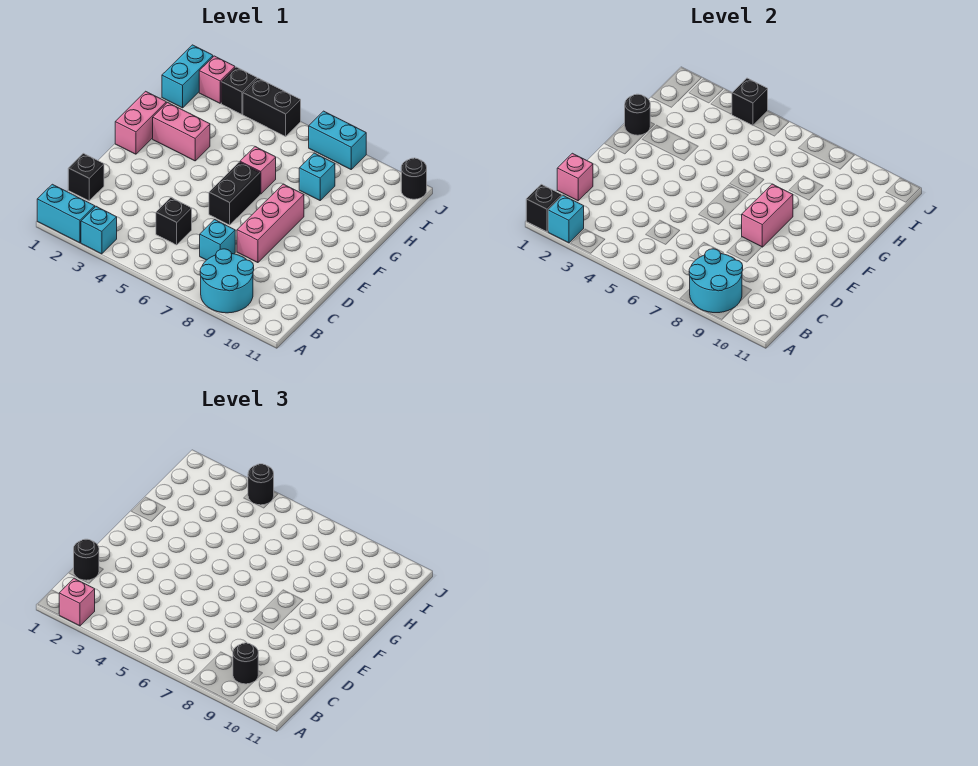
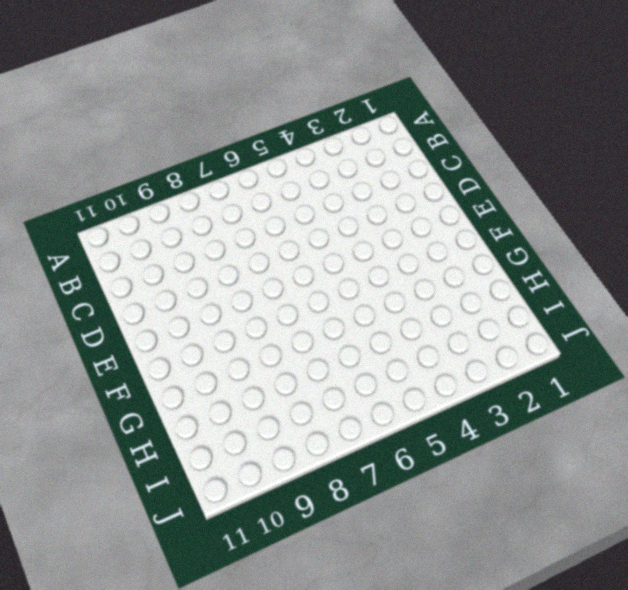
none -> cyan brick A1:A2 level 1
none -> cyan brick A3 level 1
none -> cyan round brick A8:B9 level 1

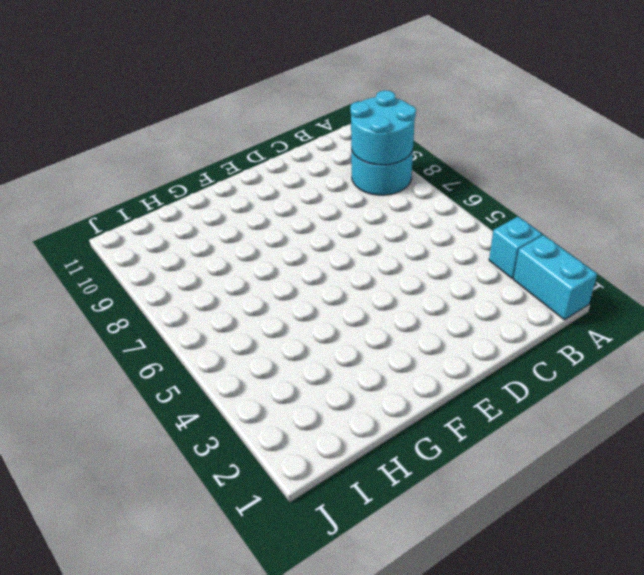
none -> black brick C1 level 1
none -> black brick C5 level 1
none -> cyan brick C7 level 1

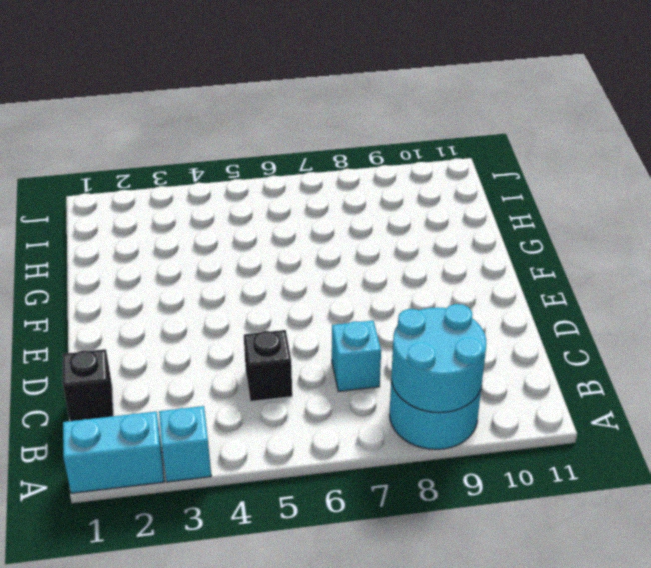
none -> pink brick D8:F8 level 1
none -> black brick E6:F6 level 1
none -> pink brick F1:G1 level 1

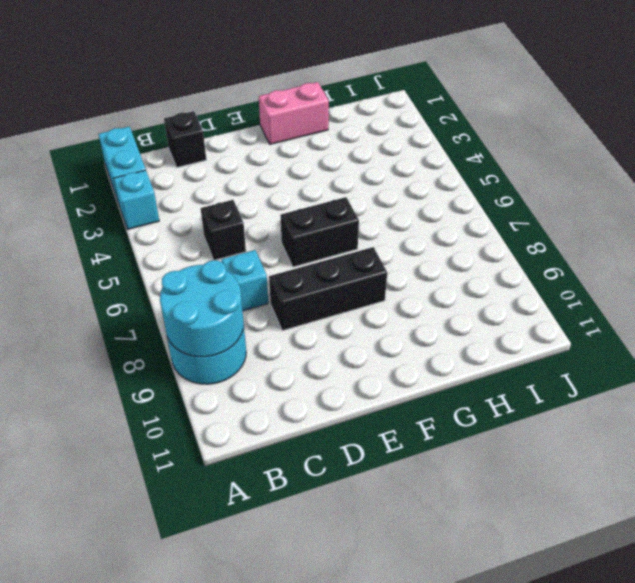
black brick D8:F8 level 1 -> pink brick D8:F8 level 1
none -> pink brick G2:G3 level 1
none -> pink brick G6 level 1
none -> cyan brick H8 level 1

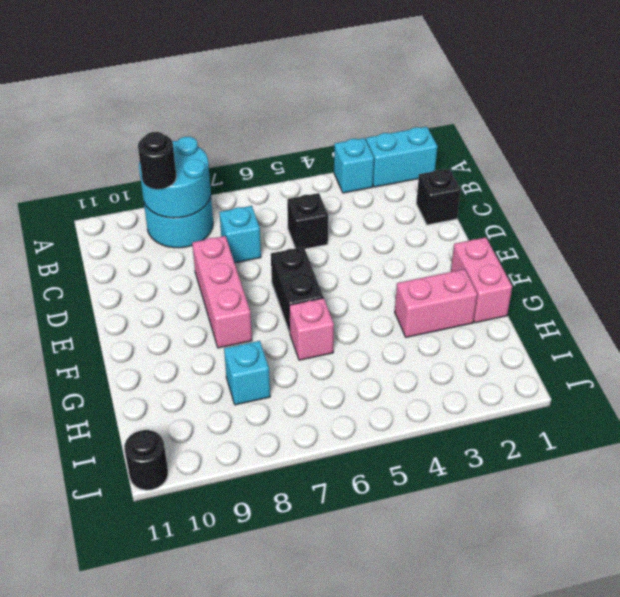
none -> cyan brick I1:J1 level 1
none -> pink brick J2 level 1
none -> black brick J3 level 1

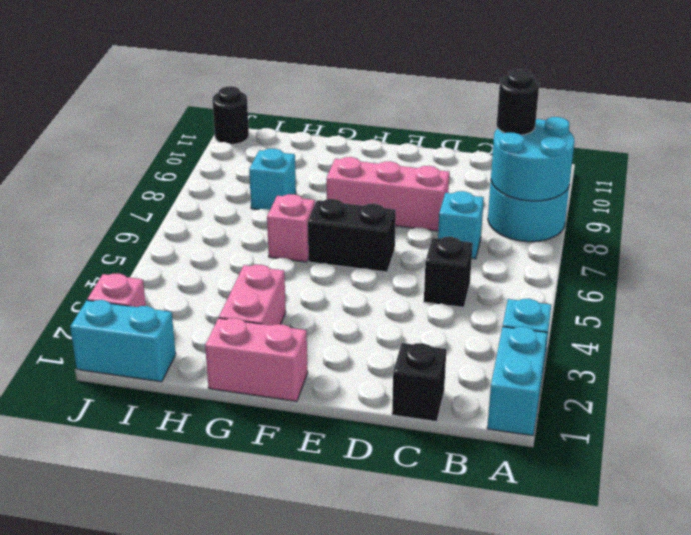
none -> black brick J3 level 1
none -> black brick J4:J5 level 1
none -> cyan brick J7:J8 level 1

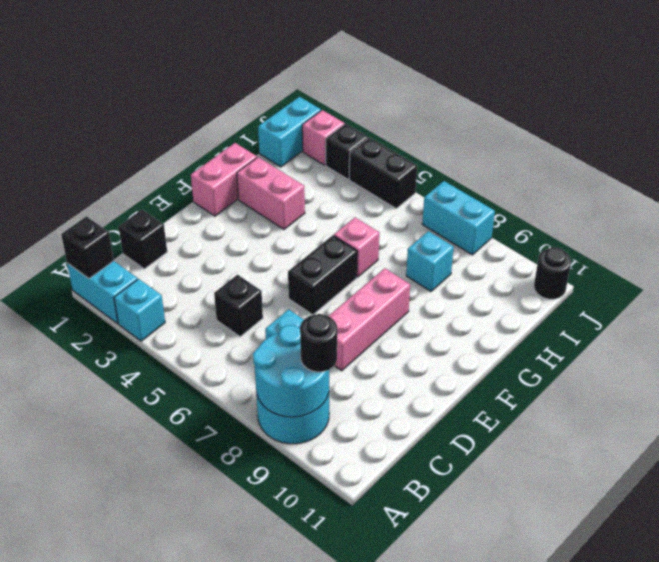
none -> cyan brick A2 level 2
none -> pink brick C1 level 2
none -> pink brick E8:F8 level 2

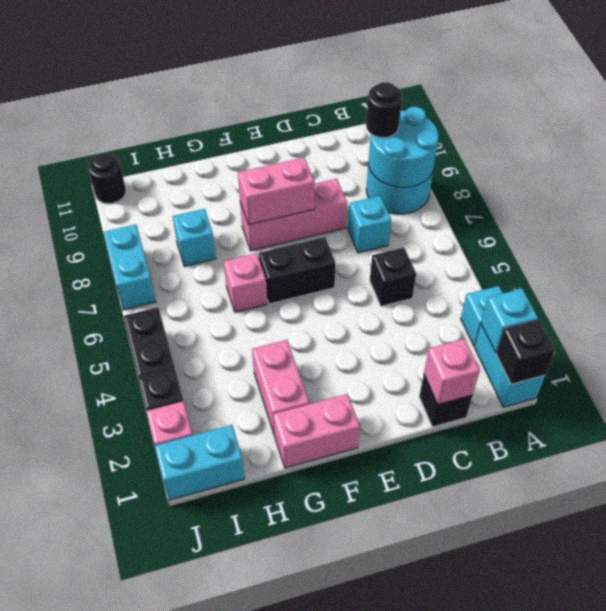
none -> black round brick G1 level 2
none -> black brick J4 level 2
none -> pink brick A2 level 3

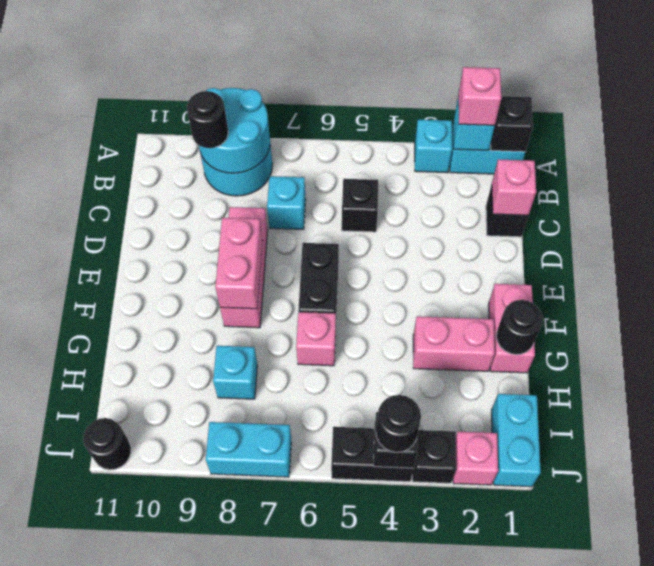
none -> black round brick C1 level 3

